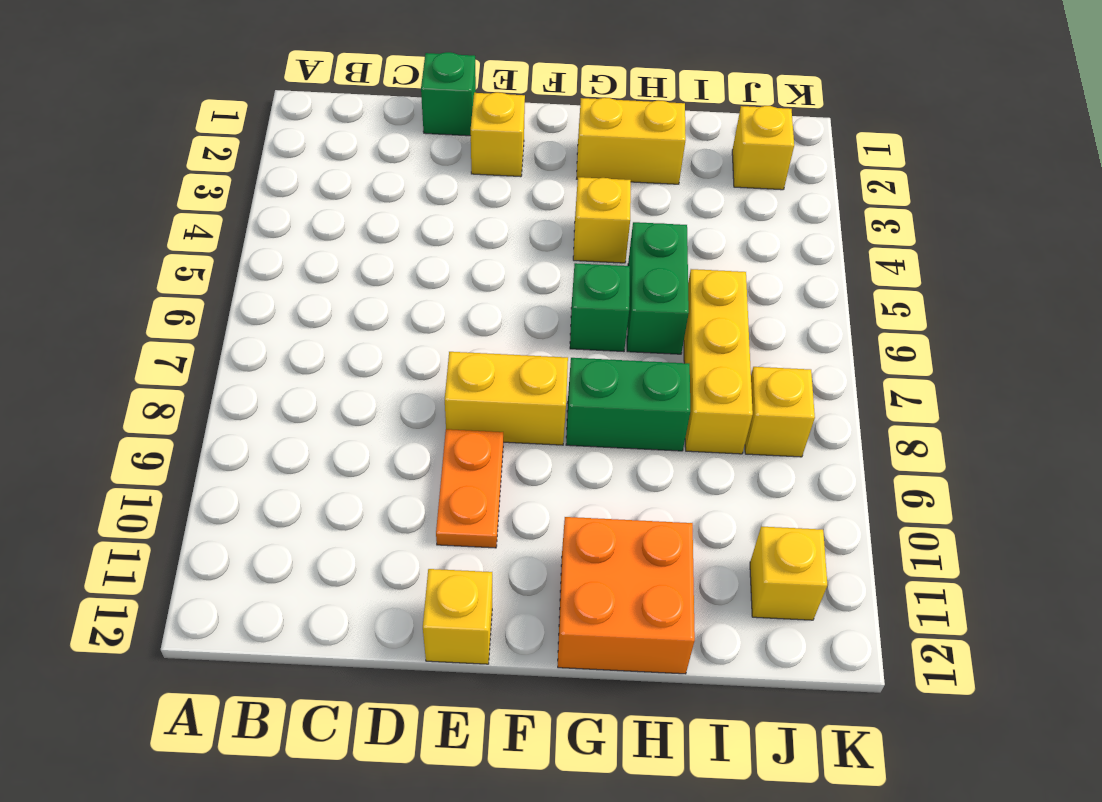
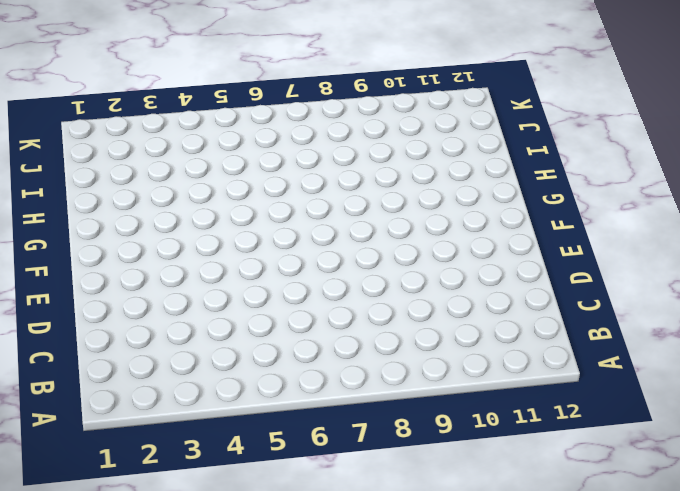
none -> green brick D1 level 1
none -> yellow brick E2 level 1
none -> yellow brick E8:F8 level 1

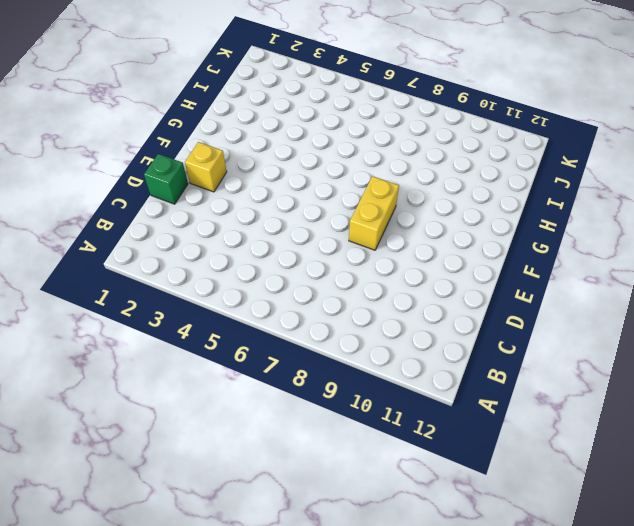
none -> orange plate E9:E10 level 1
none -> yellow brick E12 level 1
none -> yellow brick G2:H2 level 1

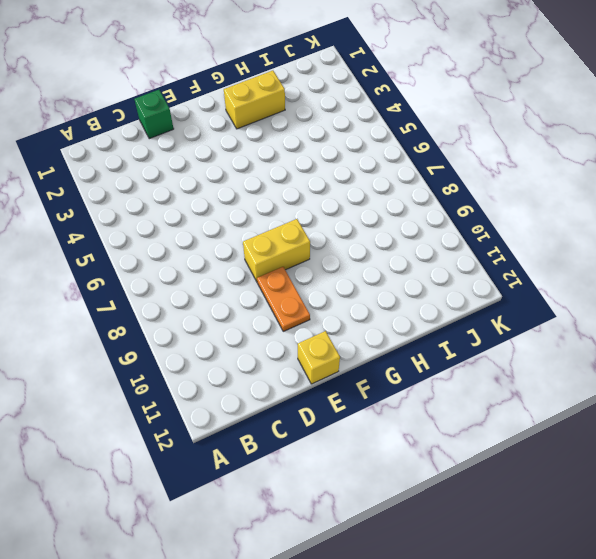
none -> yellow brick E2 level 1
none -> yellow brick G4 level 1
none -> green brick G6 level 1

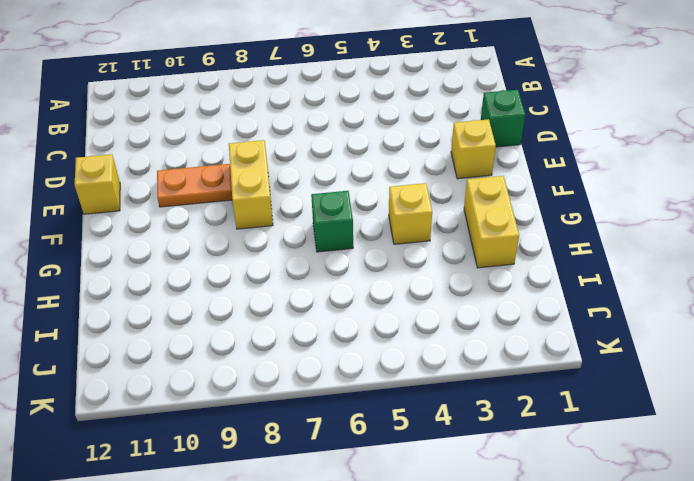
none -> green brick G8:H8 level 1
none -> orange brick G11:H12 level 1
none -> green brick H5:H6 level 1

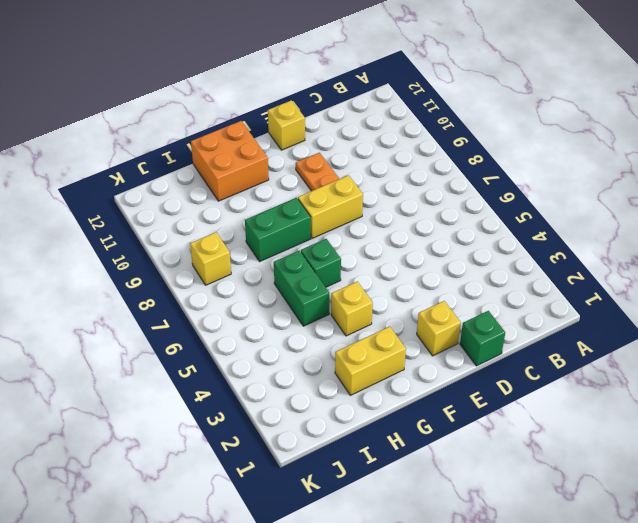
none -> yellow brick I6:I8 level 1
none -> yellow brick J2 level 1
none -> yellow brick J11 level 1

